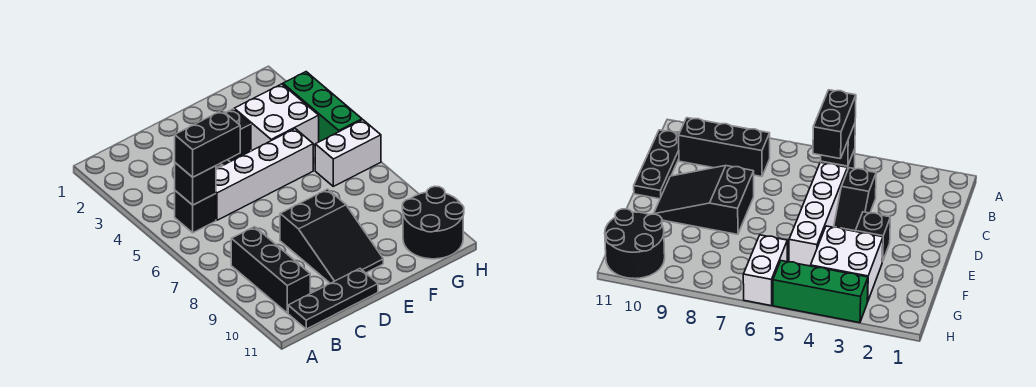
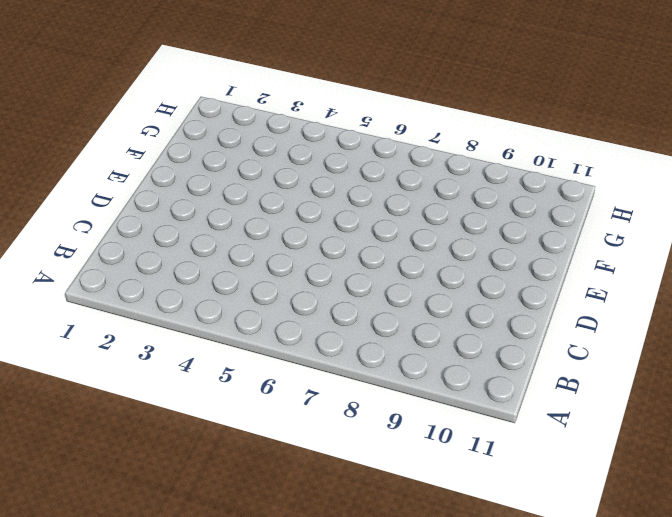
none -> black brick B5 level 1
none -> black brick B8:B10 level 1
none -> black plate B11:D11 level 1

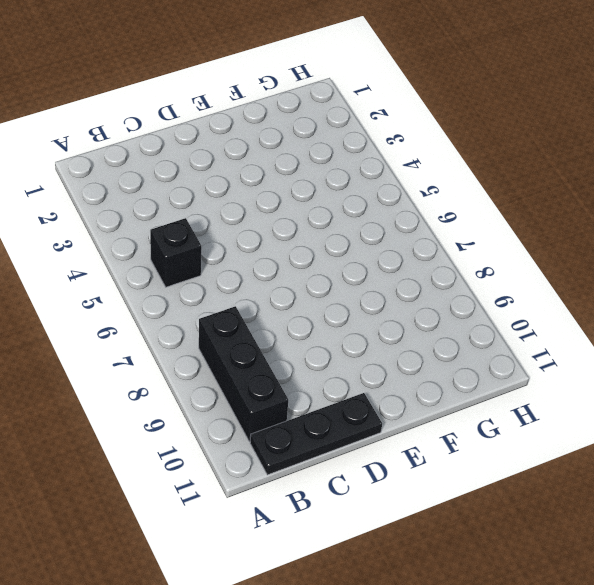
none -> black slope C4:D4 level 1 top C
none -> white brick C5:F5 level 1
none -> black slope D8:E10 level 1 top 8

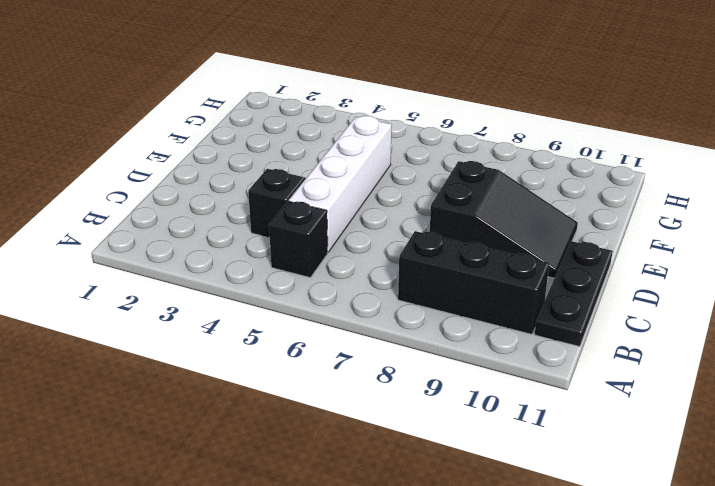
none -> black brick E3 level 1
none -> white brick F3:G4 level 1
none -> white brick G6:H6 level 1

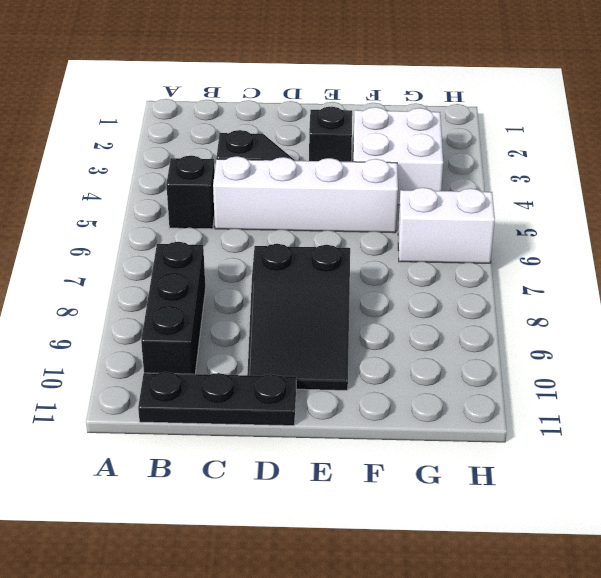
none -> black round brick G10:H11 level 1
none -> green brick H3:H5 level 1
none -> black brick B5 level 2

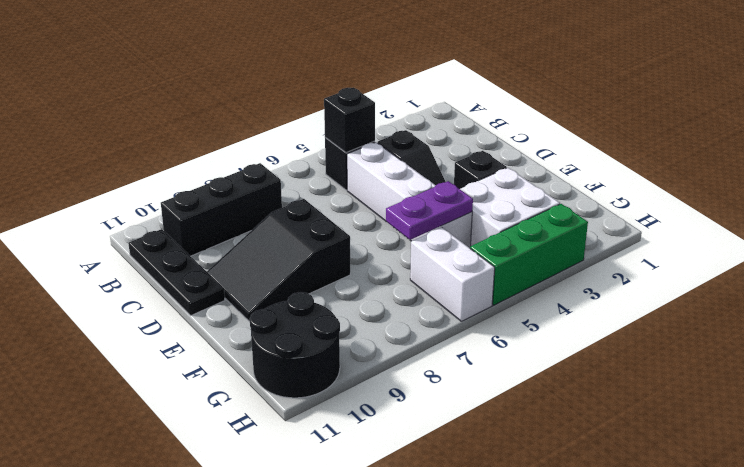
purple plate F5:F6 level 2 -> none
none -> black brick B5:C5 level 3

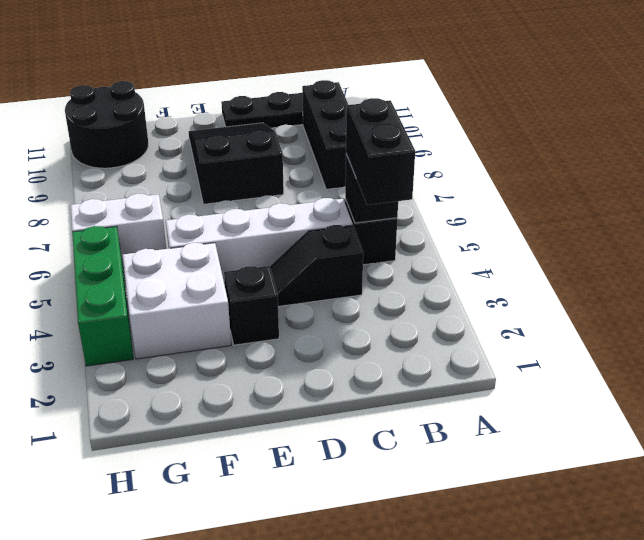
black brick B4:B5 level 3 -> black brick B5:C5 level 3

